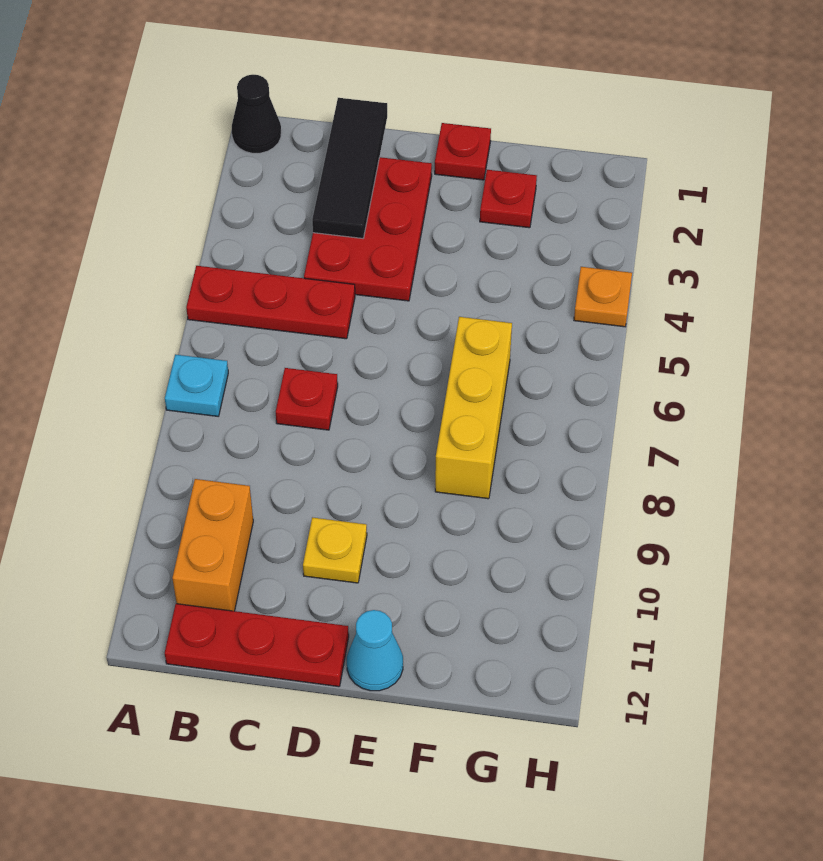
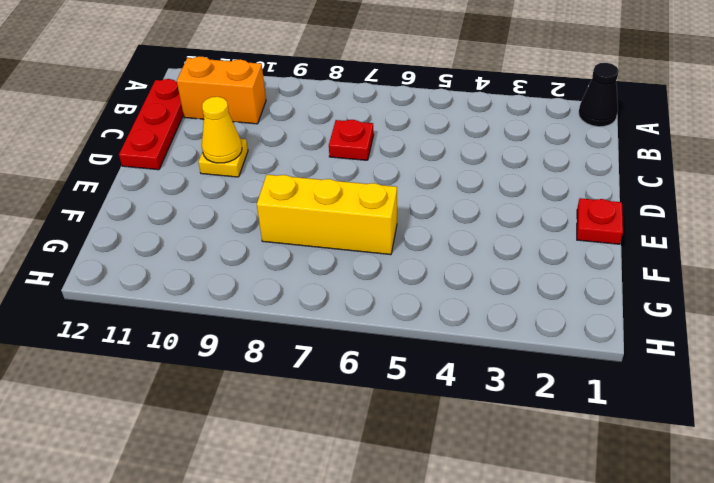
yellow cone D10 level 2 -> none
none -> red plate A5:C5 level 1
none -> cyan plate A7 level 1
none -> red plate C2:D4 level 1

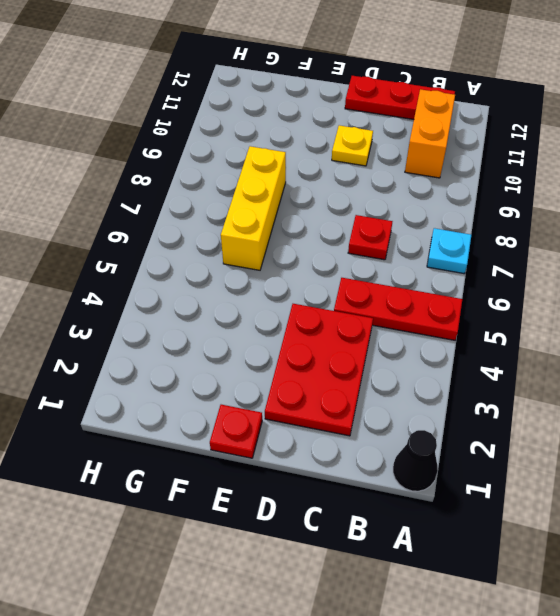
none -> cyan cone E12 level 1
none -> red plate F2 level 1
none -> orange plate H4 level 1

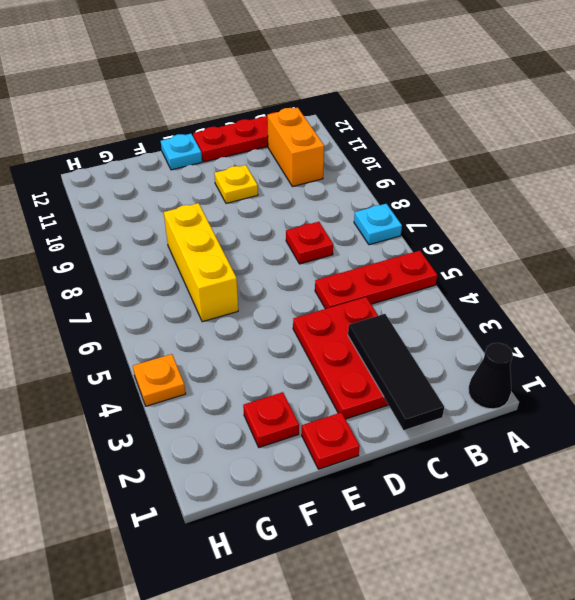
cyan plate E12 level 1 -> cyan cone E12 level 1

